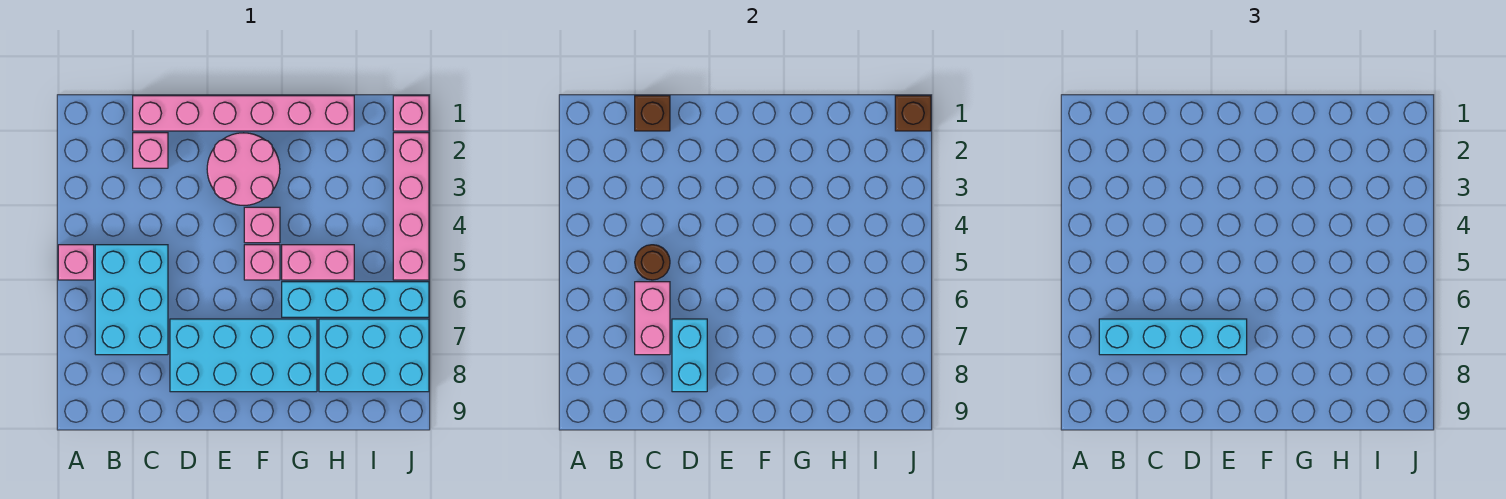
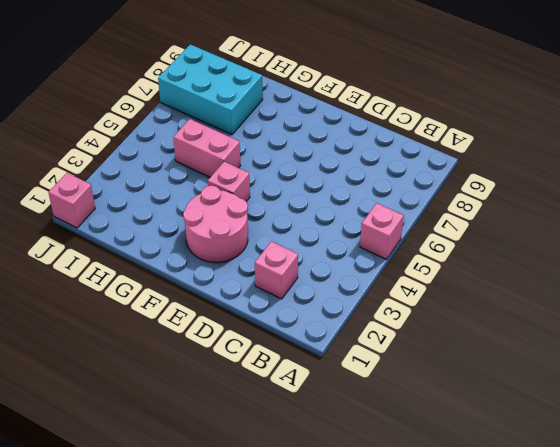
none -> cyan brick B5:C7 level 1
none -> pink brick C1:H1 level 1
none -> cyan brick D7:G8 level 1

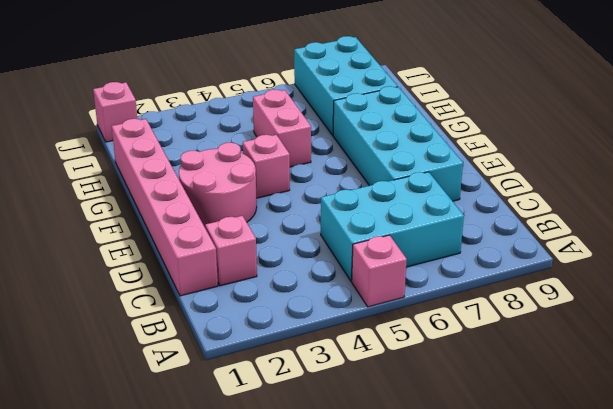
none -> pink brick F5 level 1
none -> cyan brick G6:J6 level 1
none -> pink brick J2:J5 level 1

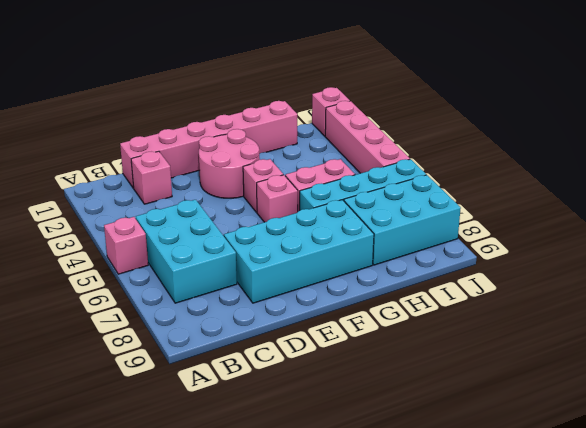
none -> brown brick C1 level 2
none -> brown round brick C5 level 2
none -> pink brick C6:C7 level 2

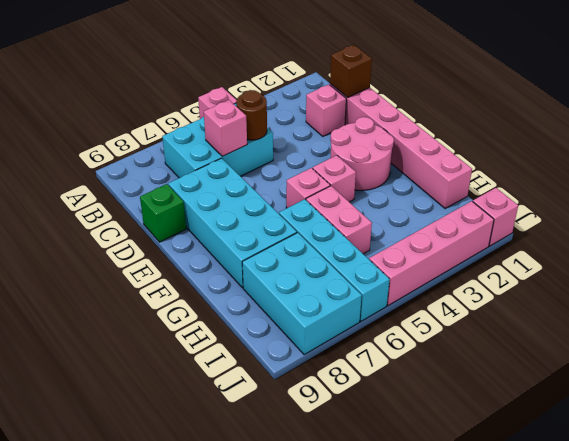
pink brick C6 level 2 -> pink brick C6:C7 level 2
green brick D9 level 1 -> none
none -> cyan brick D7:D8 level 2
none -> brown brick J1 level 2
none -> cyan brick B7:E7 level 3

